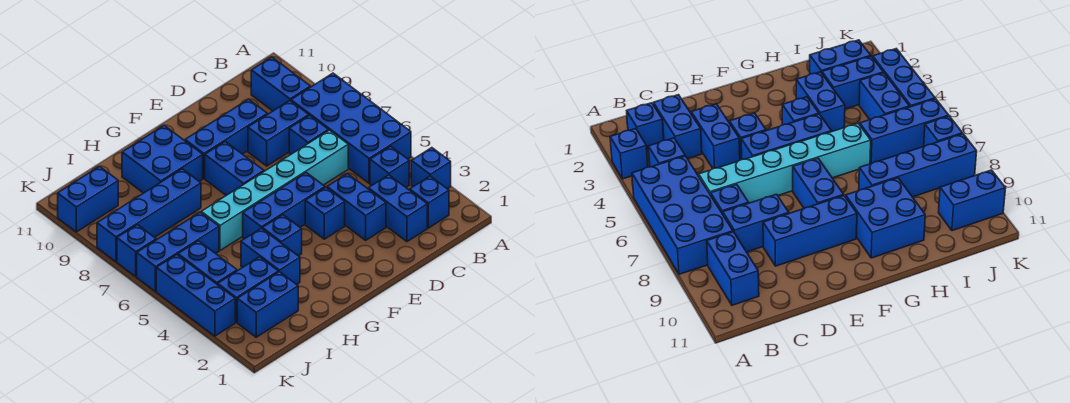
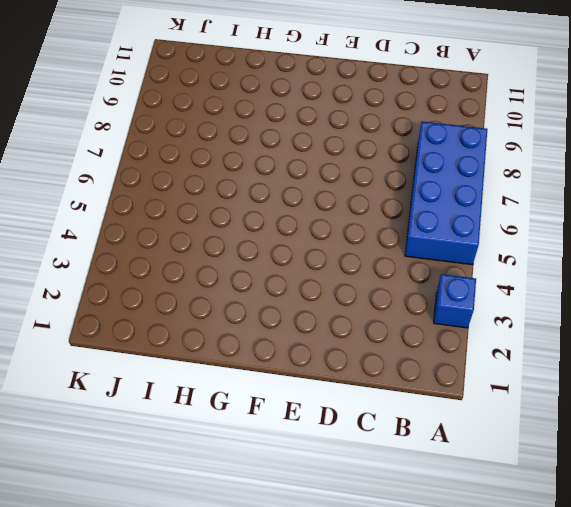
none -> blue brick B2 level 1
none -> blue brick B4 level 1
none -> blue brick B9:B10 level 1

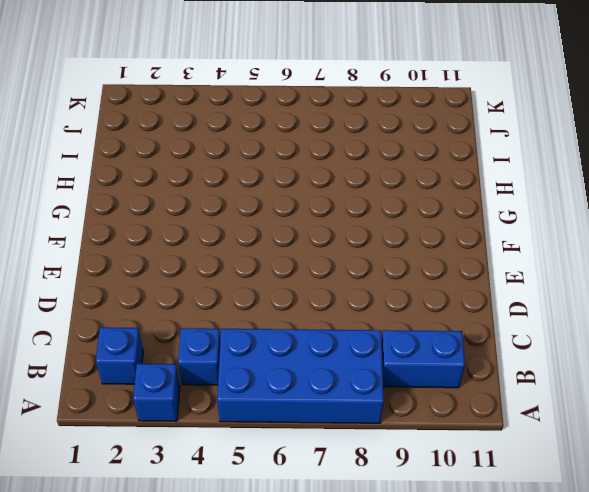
none -> blue brick C2:C3 level 1
none -> cyan brick C6:H6 level 1
none -> blue brick C7 level 1

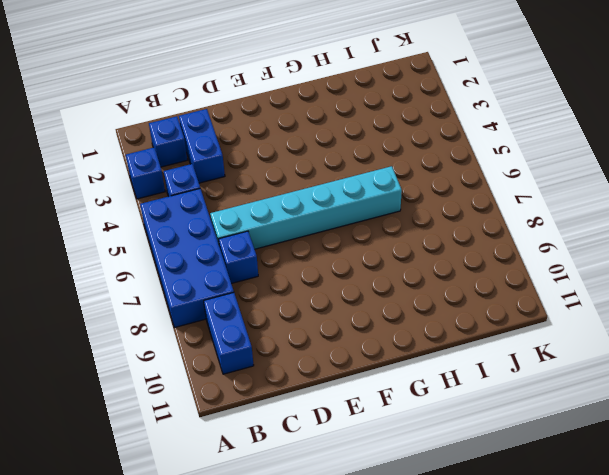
none -> blue brick C8:D8 level 1
none -> blue brick D3:D4 level 1
none -> blue brick D9:F9 level 1

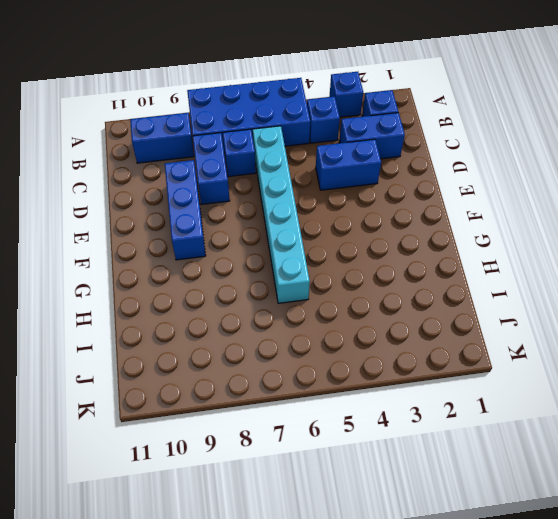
none -> blue brick E4 level 1
none -> blue brick E5:G5 level 1
none -> blue brick F7:F8 level 1

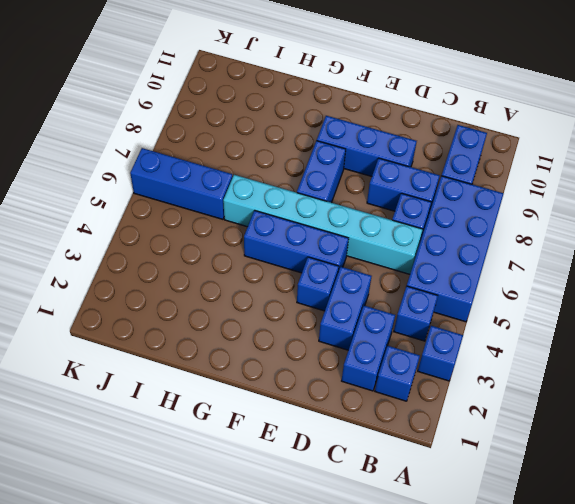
none -> blue brick G4 level 1
none -> blue brick G9:H10 level 1
none -> blue brick H3:H4 level 1

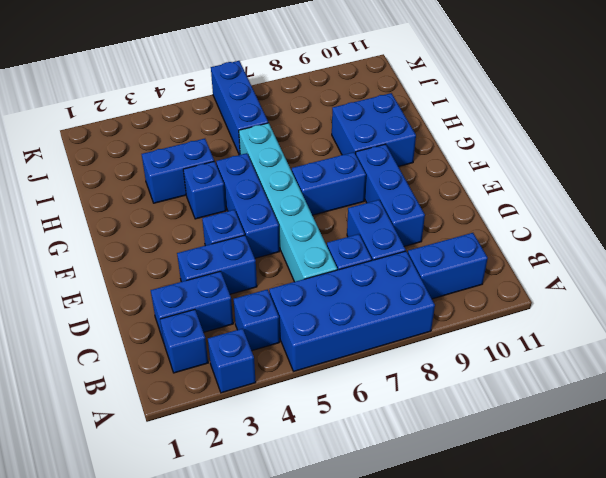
none -> blue brick H8:K8 level 1
none -> blue brick I2:J2 level 1
none -> blue brick I3:J3 level 1

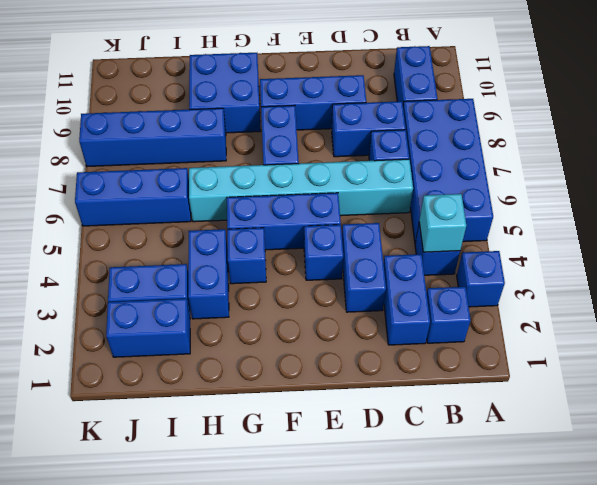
cyan brick B4 level 2 -> none
none -> blue brick J4:J5 level 1
none -> blue brick J10:K10 level 1
none -> blue brick K3:K5 level 1

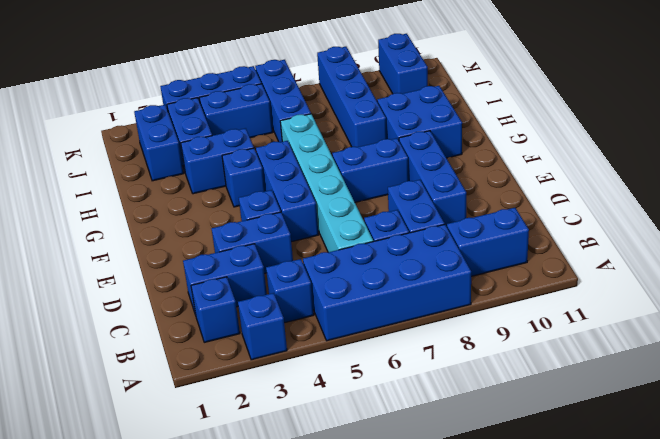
none -> blue brick K7 level 1

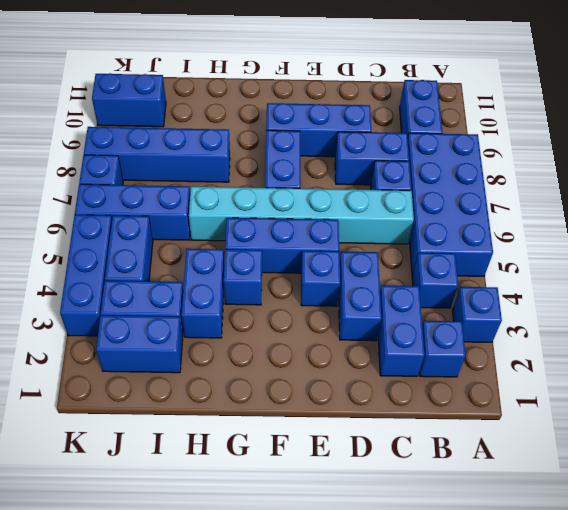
none -> blue brick G9:H10 level 1

